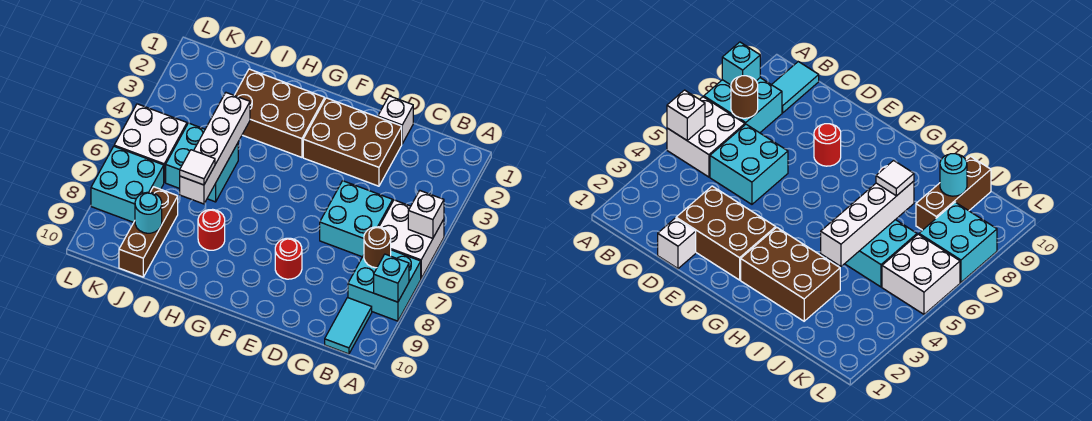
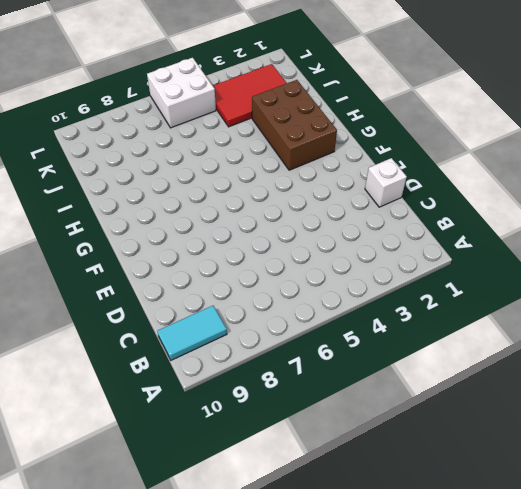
red tile J2:K4 level 1 -> none
none -> white brick A5:B6 level 1
none -> cyan brick A7:B8 level 1
none -> cyan brick C5:D6 level 1

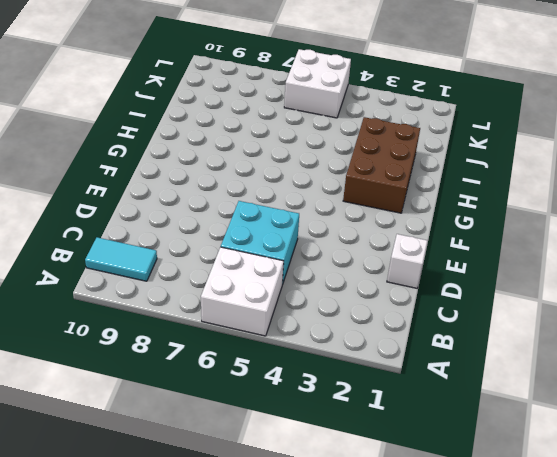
none -> cyan brick A7:B8 level 1
none -> brown brick D2:F3 level 1
none -> red round brick E8 level 1

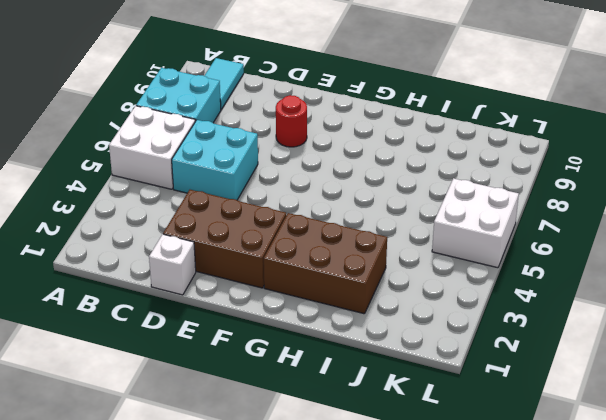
none -> red round brick H8 level 1
none -> cyan brick I5:J6 level 1
none -> brown brick J8:J10 level 1

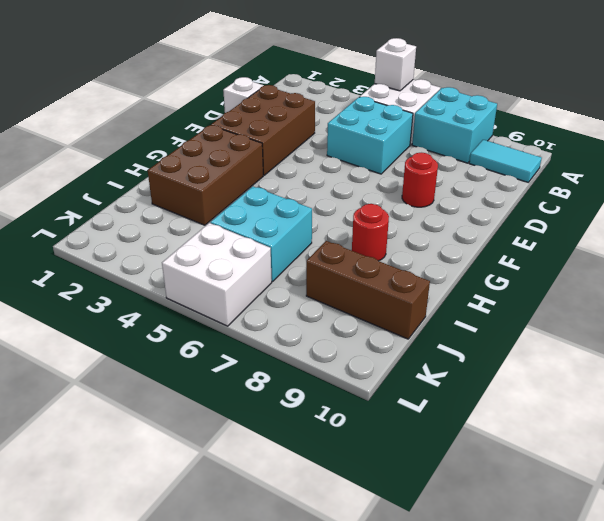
none -> cyan brick K7:L8 level 1
none -> cyan brick A8 level 2
none -> brown round brick B7 level 2

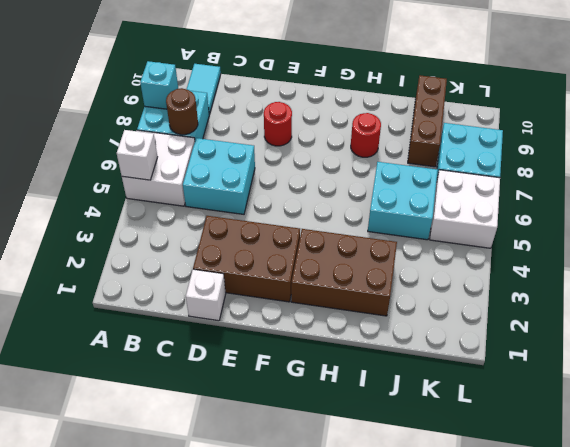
none -> white brick I4:I7 level 2
none -> cyan round brick J9 level 2
none -> white tile I7 level 3

